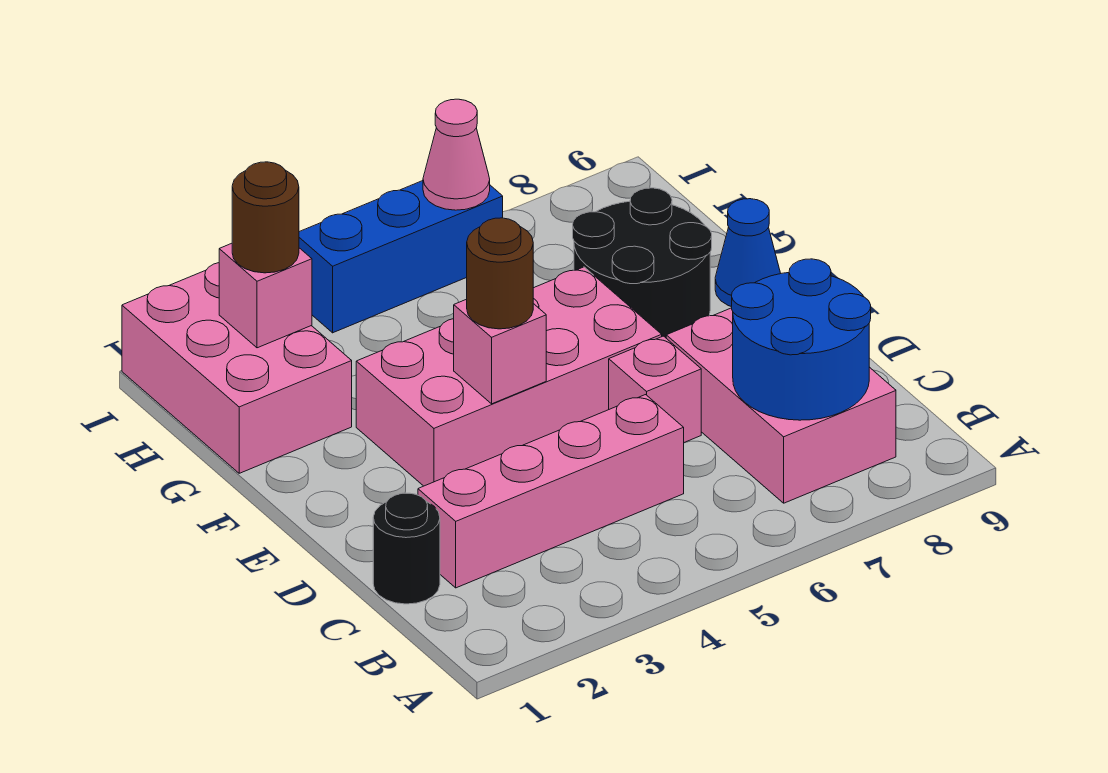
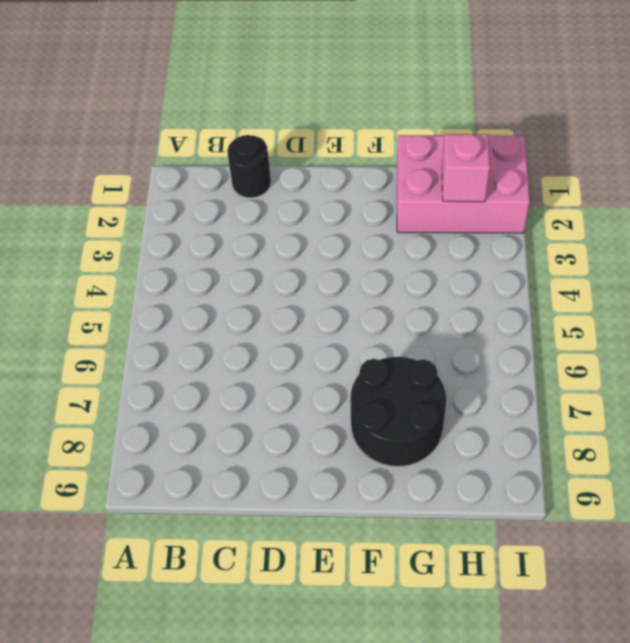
none -> pink brick B7:D8 level 1
none -> pink brick C2:C5 level 1
none -> pink brick D6 level 1

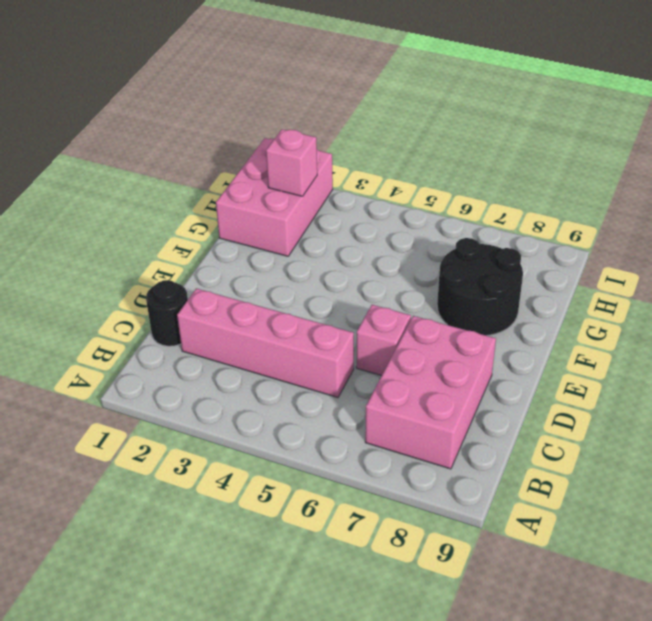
none -> pink brick E3:F6 level 1
none -> blue cone F9 level 1
none -> blue brick I4:I6 level 1

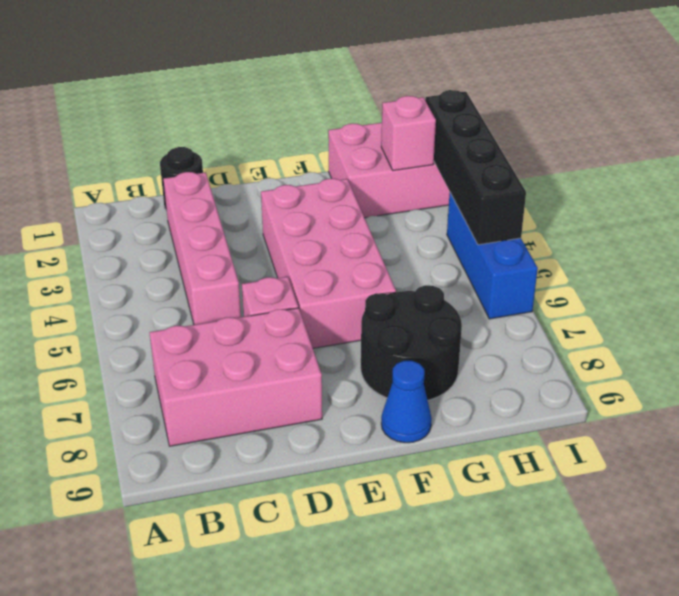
black brick I2:I5 level 2 -> none
none -> blue round brick B7:C8 level 2
none -> pink brick E4 level 2
none -> pink cone I6 level 2

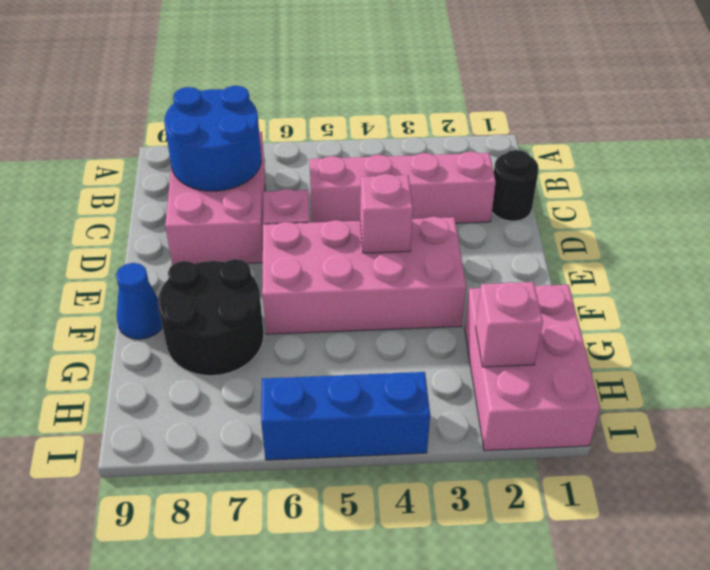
none -> pink cone I6 level 2
none -> brown round brick E4 level 3
none -> brown round brick H2 level 3

